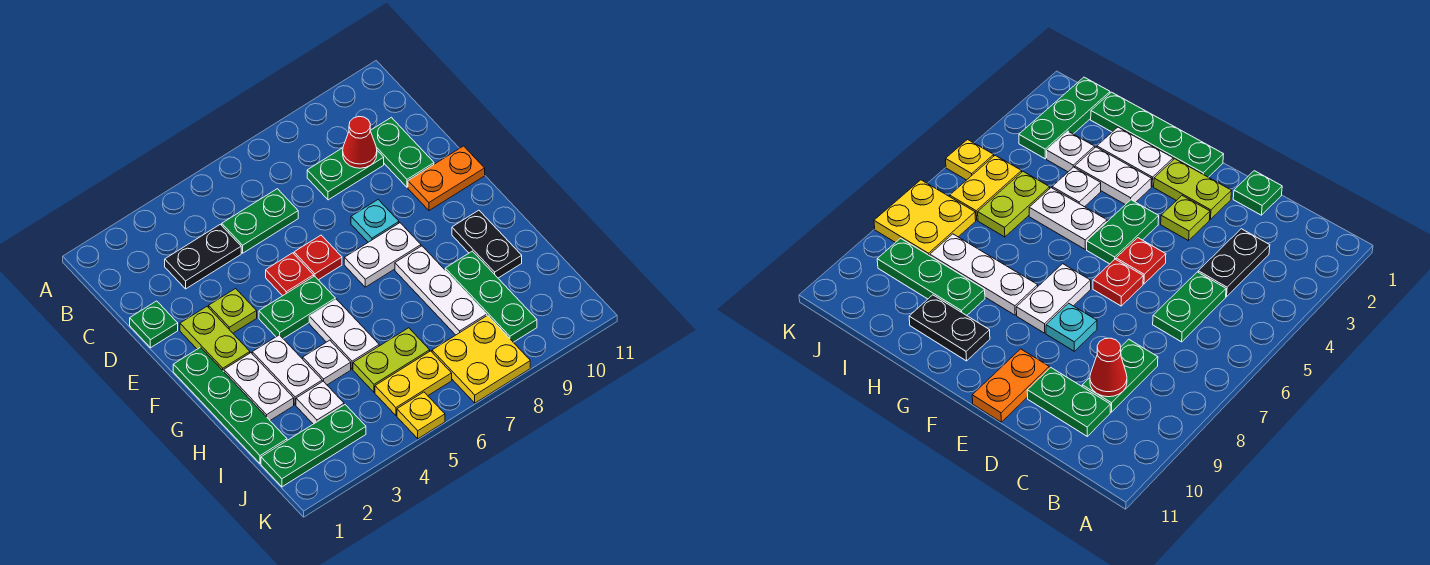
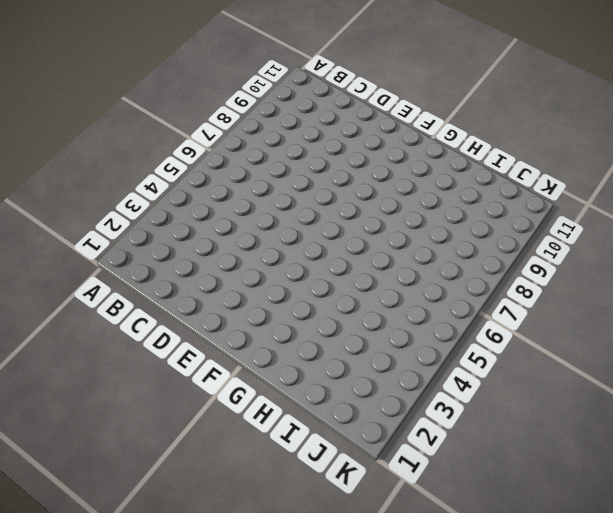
none -> black plate C3:C4 level 1
none -> green plate C5:C6 level 1
none -> green plate C8:C9 level 1

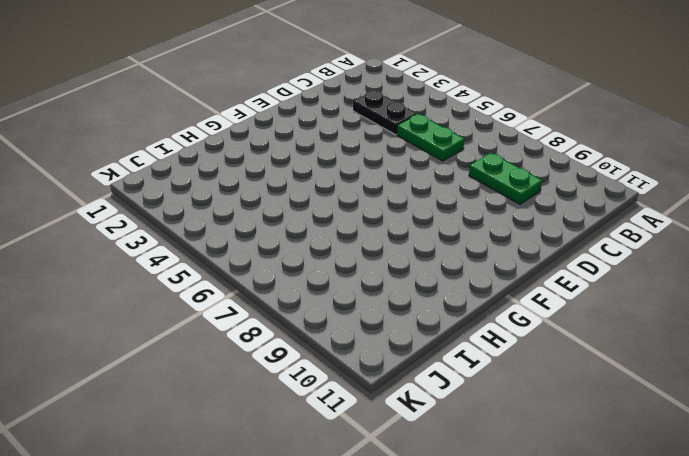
none -> green plate C10:D10 level 1
none -> green plate D1 level 1
none -> lime plate E2:F2 level 1

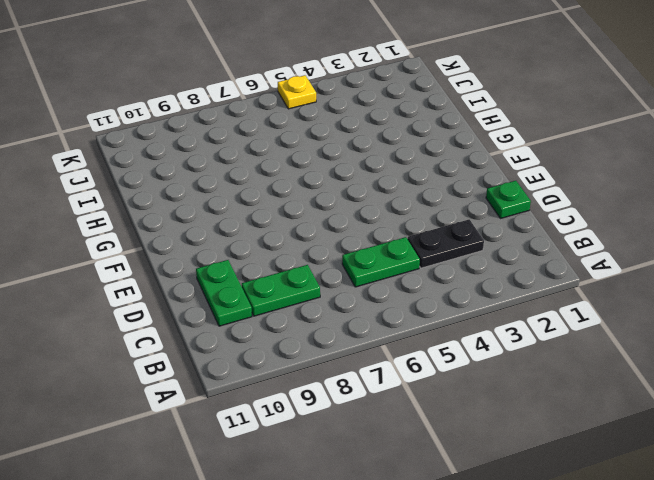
none -> lime plate E2:F2 level 1
none -> lime plate E3 level 1
none -> red plate E5 level 1

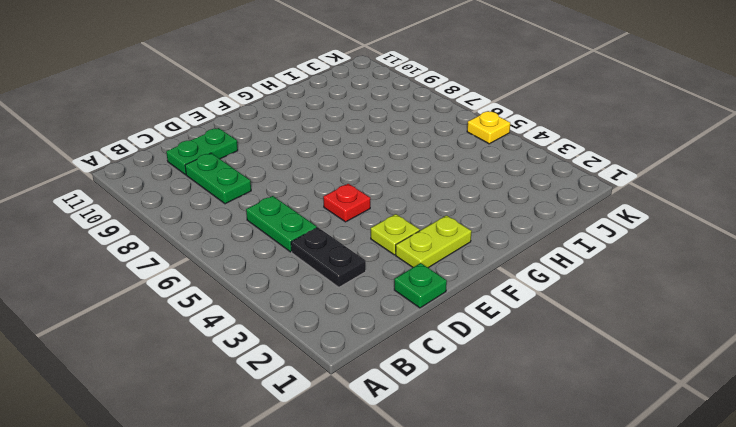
none -> red plate E6 level 1
none -> cyan plate E8 level 1
none -> orange plate E10:E11 level 1

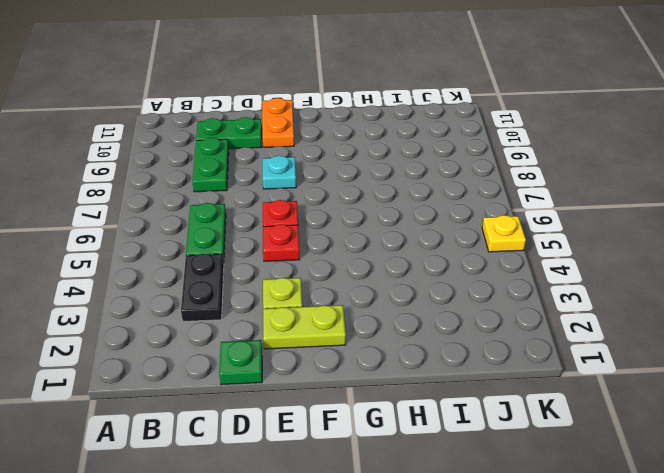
none -> green plate F1:I1 level 1
none -> green plate F4:F5 level 1
none -> white plate F7:F8 level 1

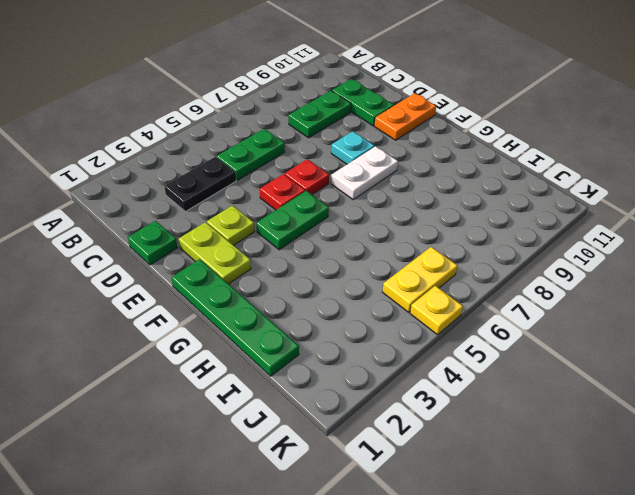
none -> white plate G2:H2 level 1
none -> white plate G3:H3 level 1
none -> white plate G5:H5 level 1

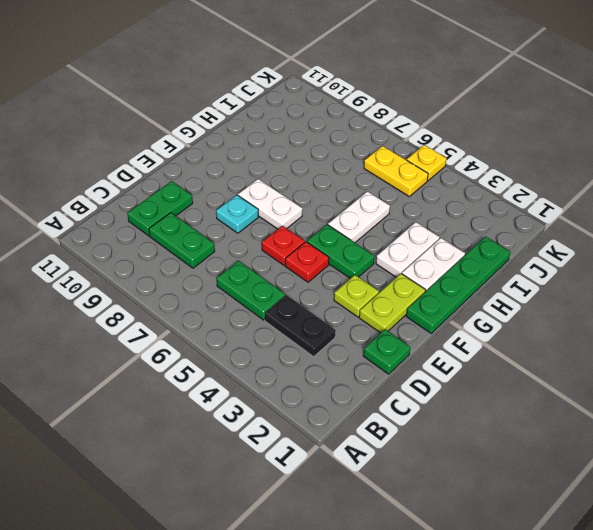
none -> orange plate E10:E11 level 1
none -> white plate G8:I8 level 1
none -> black plate G10:H10 level 1

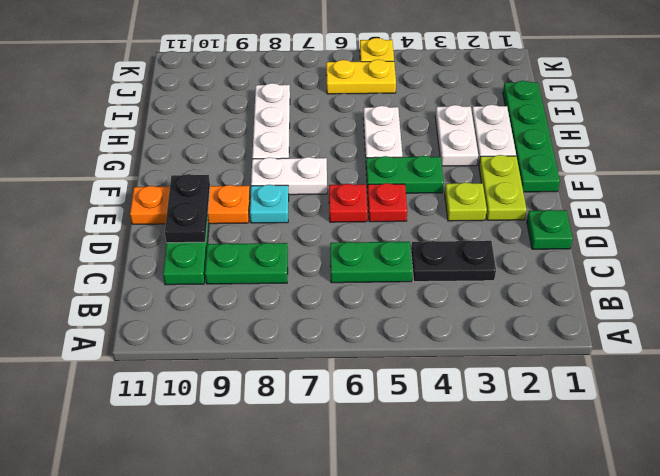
black plate D10:E10 level 2 -> black plate G10:H10 level 1
orange plate E9:E11 level 1 -> orange plate E10:E11 level 1
none -> white plate H4 level 1
none -> green plate H9:J9 level 1
none -> white plate I3 level 1

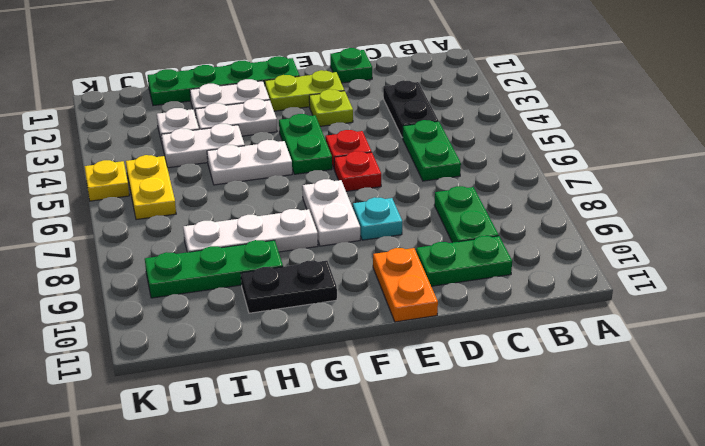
white plate H4:I4 level 1 -> white plate H4 level 1
none -> lime plate I5:I6 level 1
none -> green plate J1:J3 level 1
none -> yellow plate J7:K8 level 1

